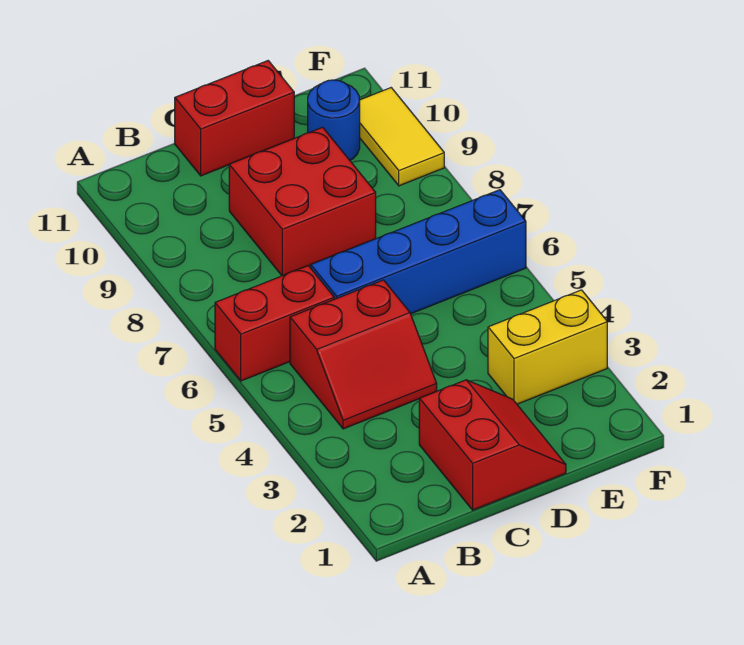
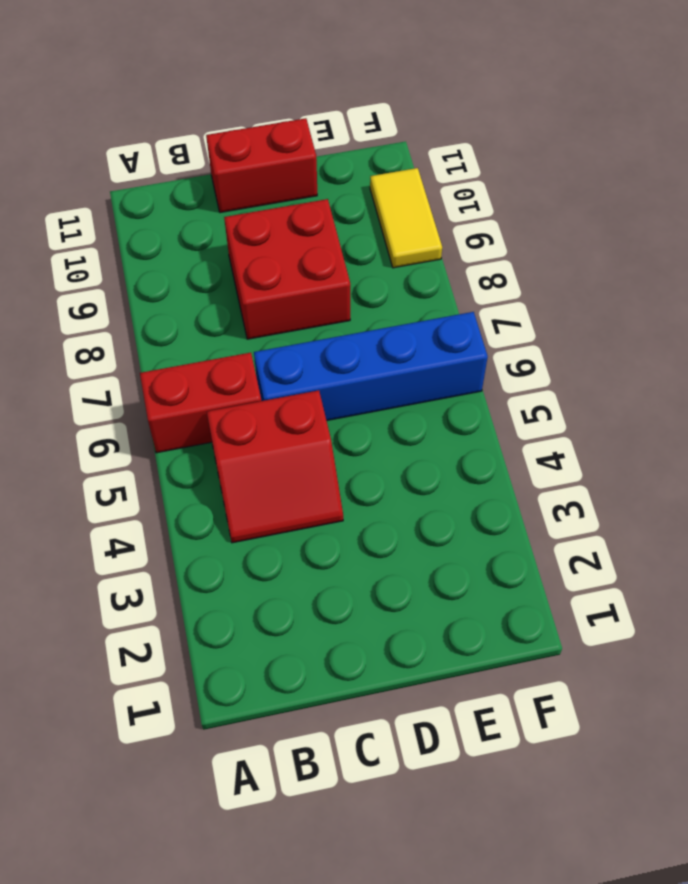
none -> red slope C1:D2 level 1 top C
none -> yellow brick E3:F3 level 1

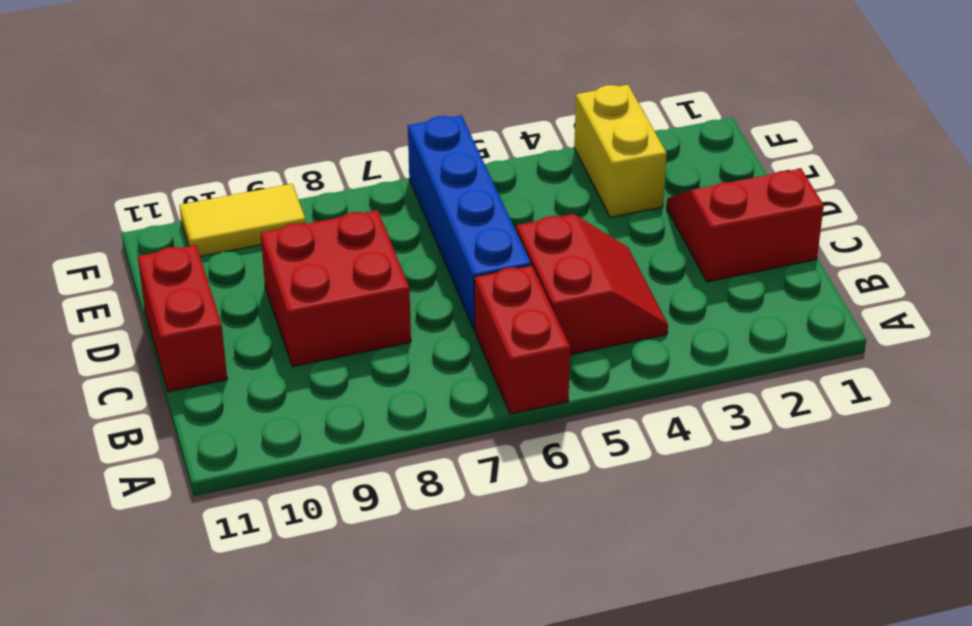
none -> blue round brick E10 level 1

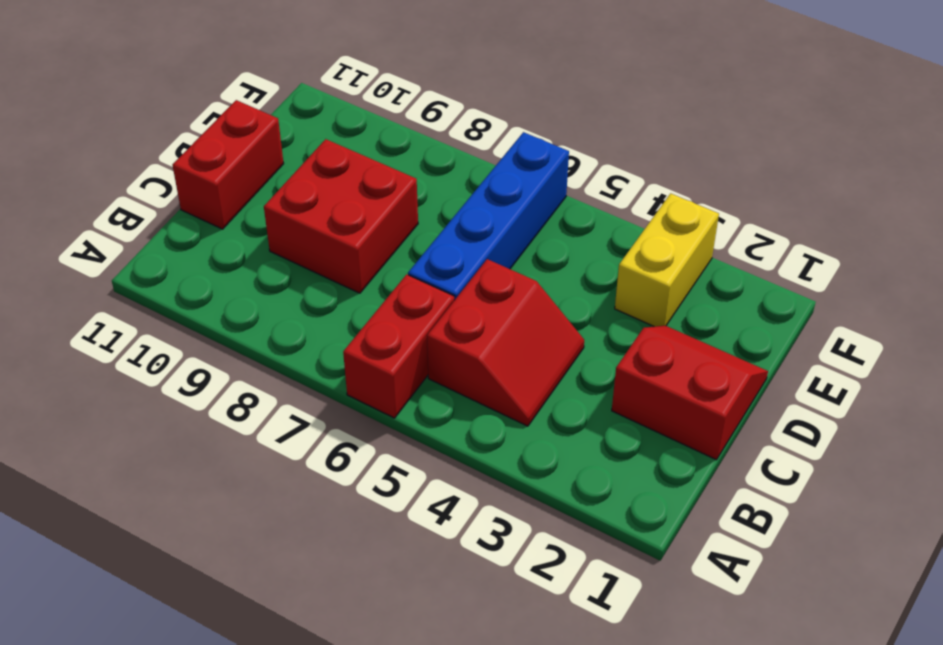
none -> blue round brick E10 level 1
none -> yellow tile F9:F10 level 1

